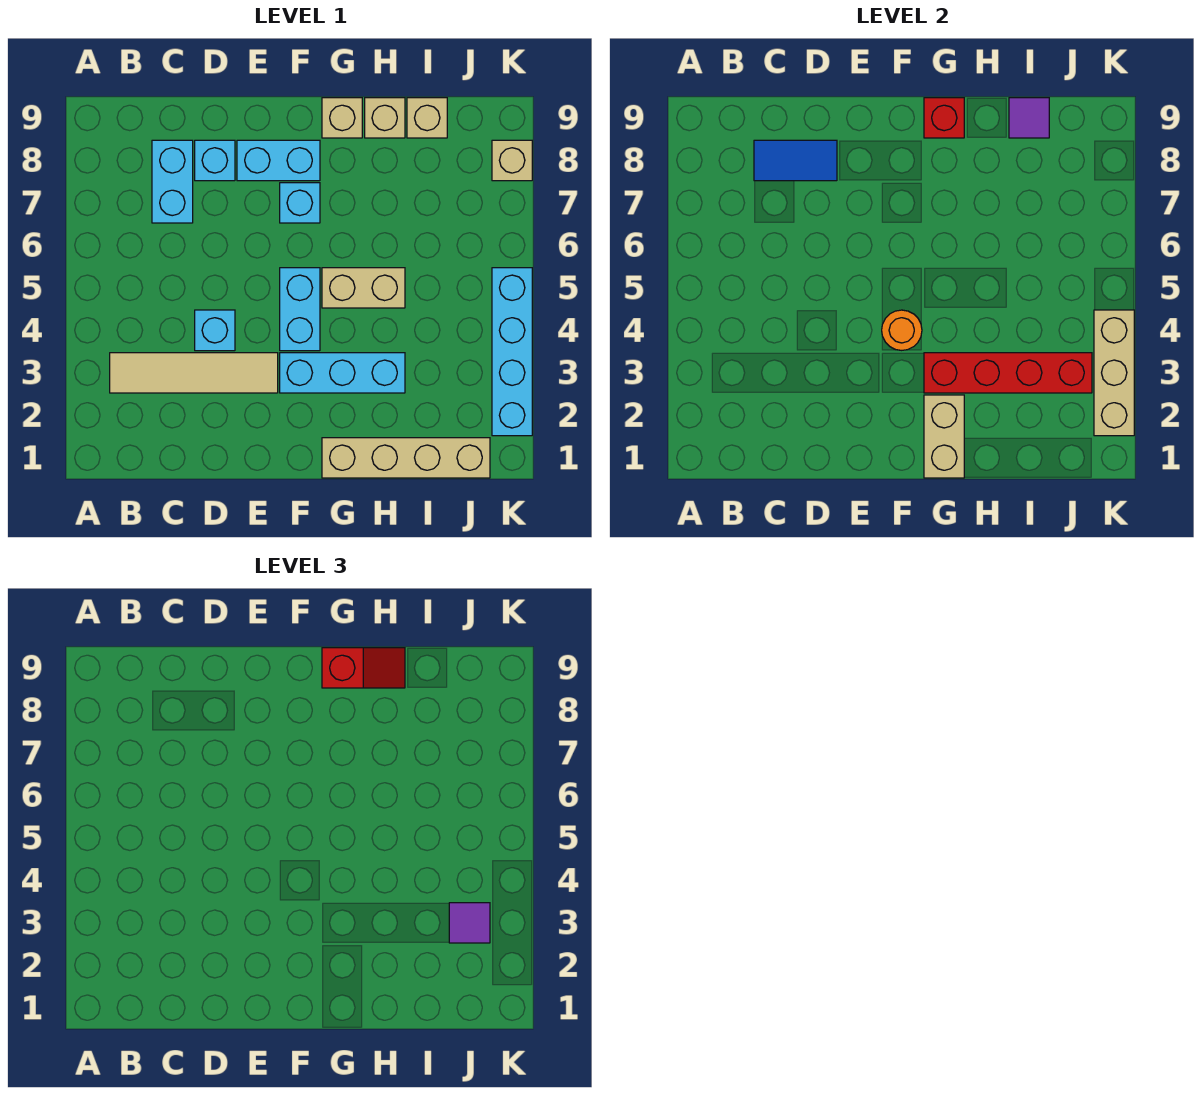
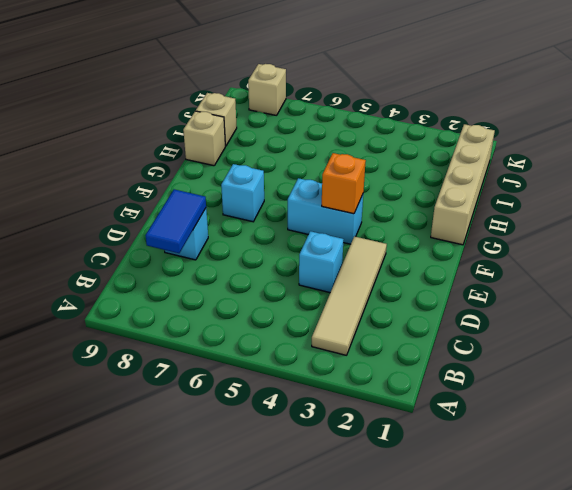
orange brick F4 level 2 -> orange round brick F4 level 2
none -> cyan brick C7:C8 level 1
none -> cyan brick E8:F8 level 1
none -> cyan brick F3:H3 level 1

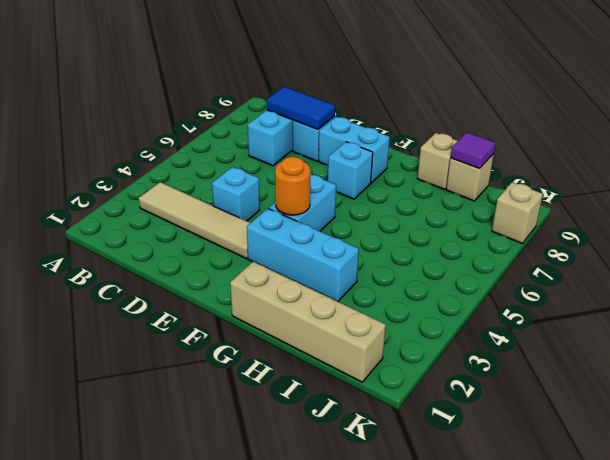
none -> tan brick G5:H5 level 1
none -> tan brick G9 level 1
none -> cyan brick K2:K5 level 1

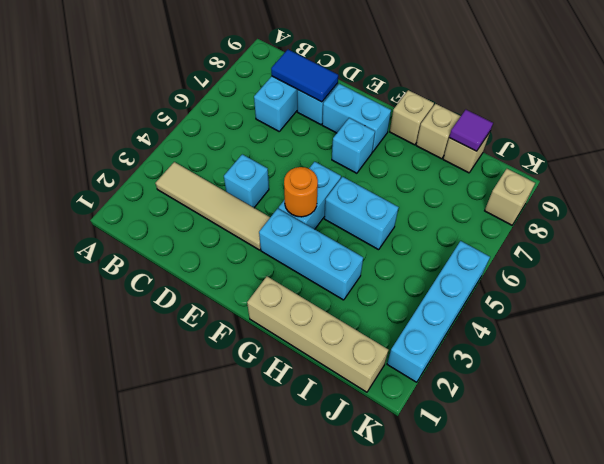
cyan brick G5:H5 level 1 -> tan brick G5:H5 level 1
none -> tan brick G1:G2 level 2
none -> red brick G3:J3 level 2
none -> red brick G9 level 2

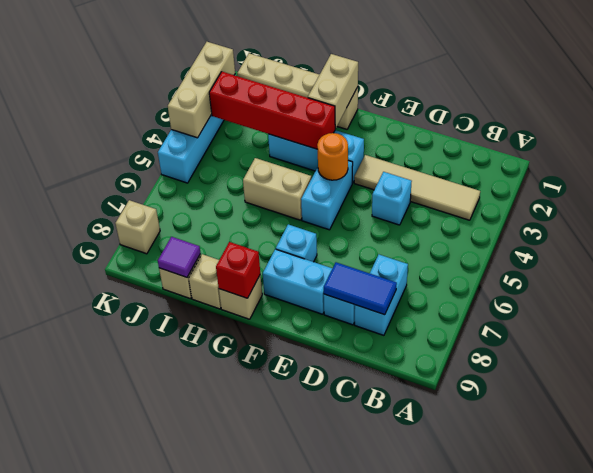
none -> red slope G9:H9 level 3 top G
none -> purple tile J3 level 3

